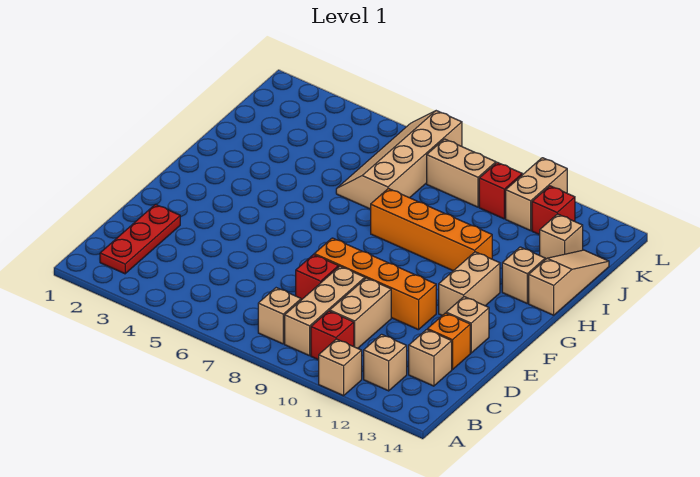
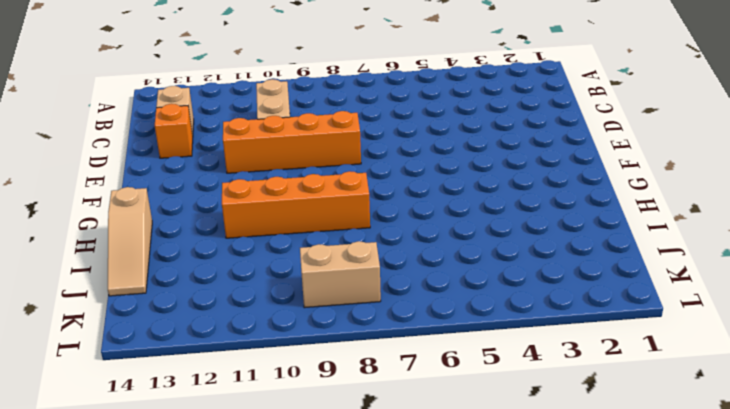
none -> tan brick A11 level 1
none -> red plate B2:D2 level 1
none -> tan brick B8 level 1

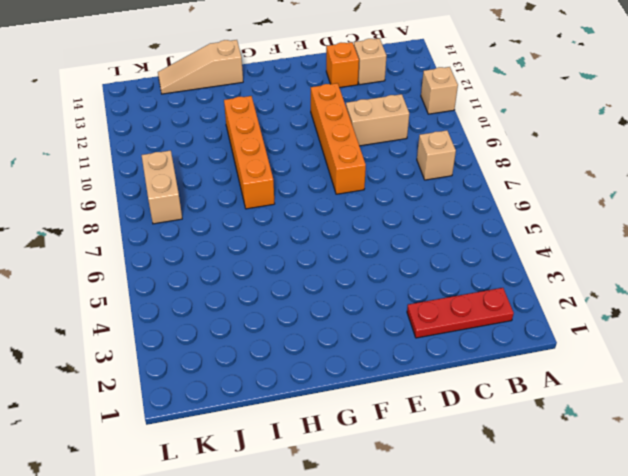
none -> tan brick B9:D9 level 1
none -> red brick B10 level 1
none -> tan brick B12 level 1

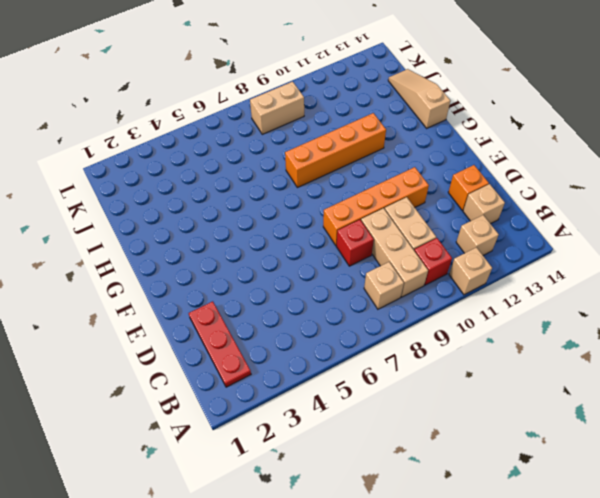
none -> tan brick E13 level 1
none -> tan brick F12:G12 level 1
none -> tan brick H13 level 1

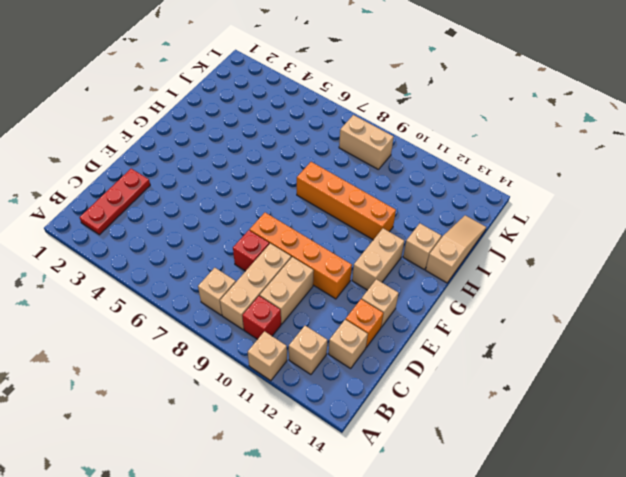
none -> tan slope I6:L7 level 1 top 7
none -> tan brick J13 level 1
none -> red brick K10 level 1

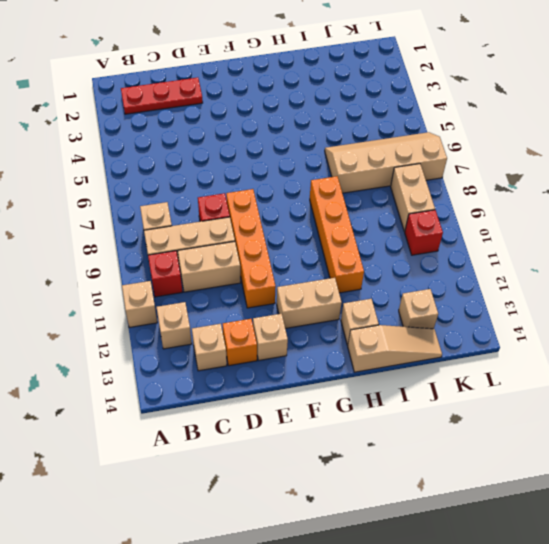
none -> tan brick K11:L11 level 1
none -> red brick K12 level 1

